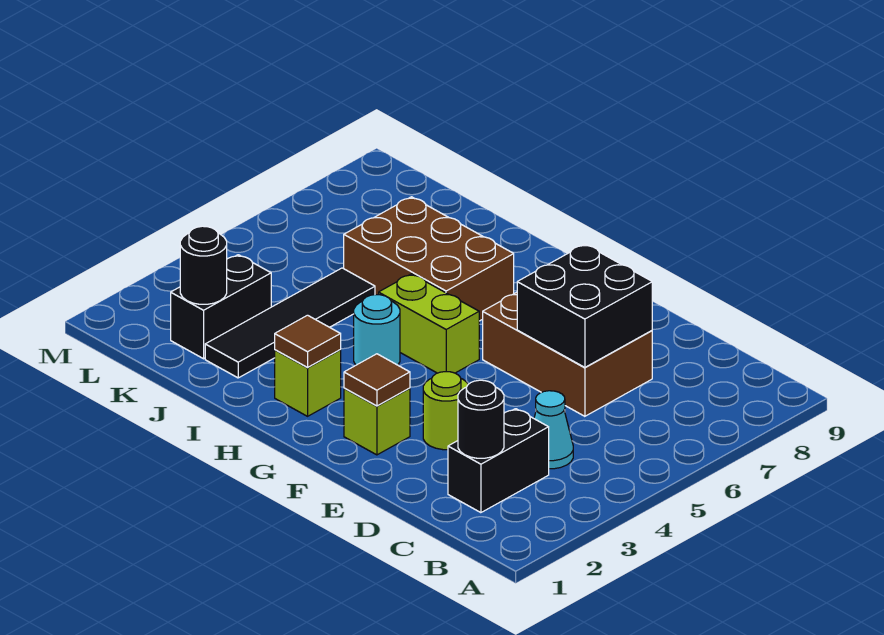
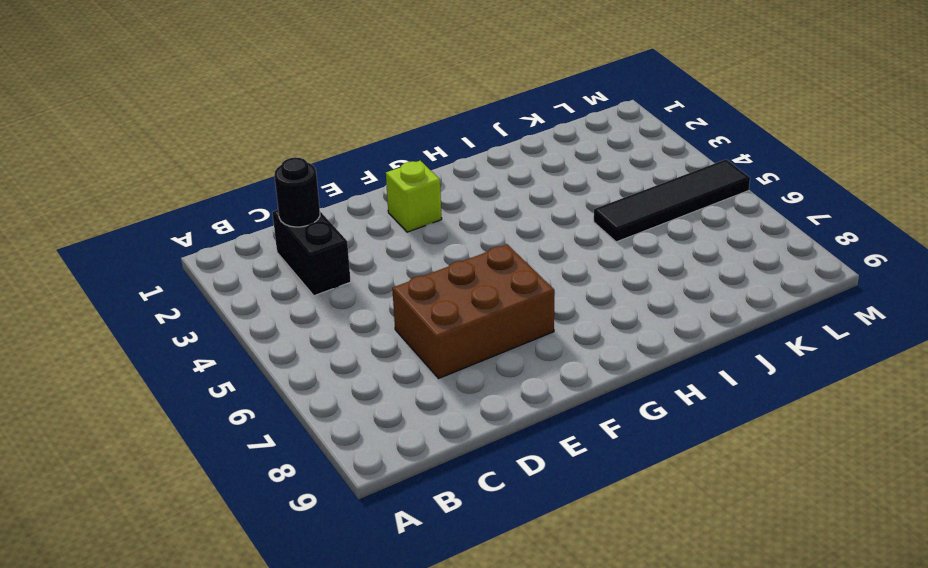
black tile J5:M5 level 1 -> black tile J2:J5 level 1
none -> cyan cone C4 level 1
none -> lime round brick E3 level 1
none -> lime brick G5:H5 level 1

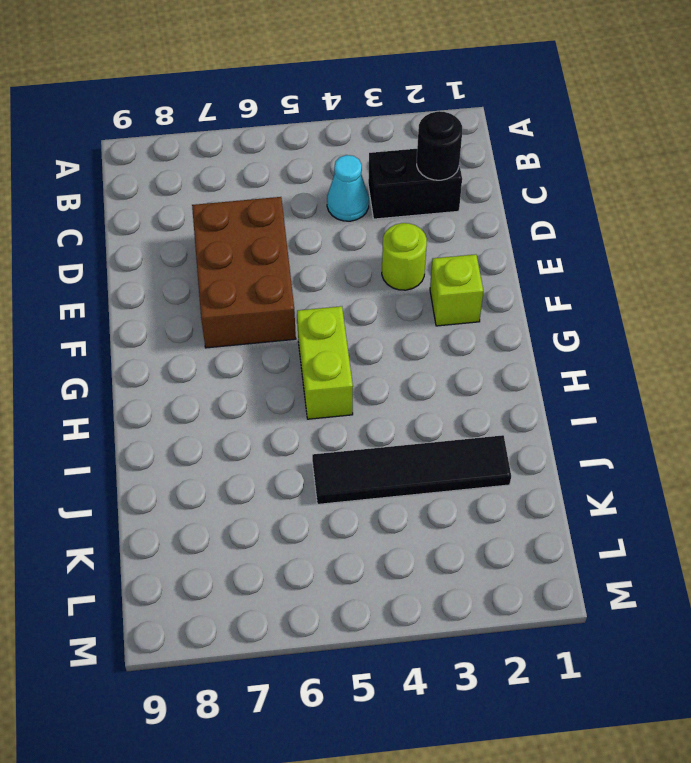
none -> lime brick H2 level 1
none -> cyan round brick H4 level 1
none -> brown brick H6:J7 level 1

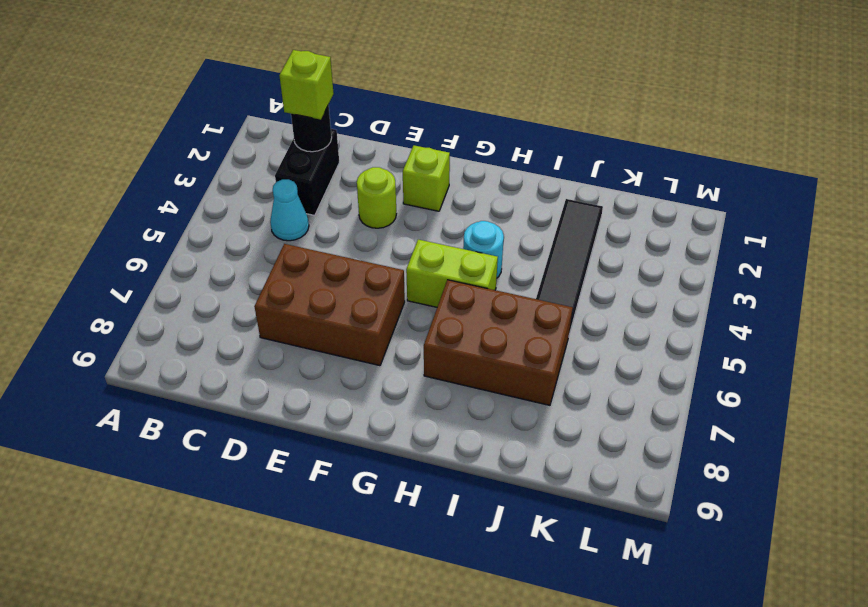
lime brick C2 level 3 -> lime brick H2 level 1
none -> black brick K2:K3 level 1
none -> black brick D6:E7 level 2
none -> brown tile F2 level 2

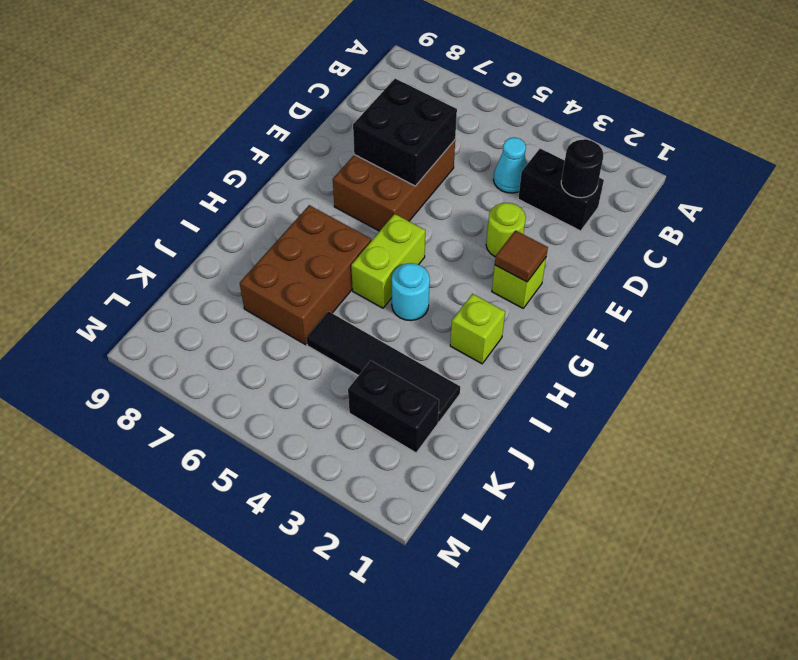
none -> brown tile H2 level 2
none -> black round brick K2 level 2

